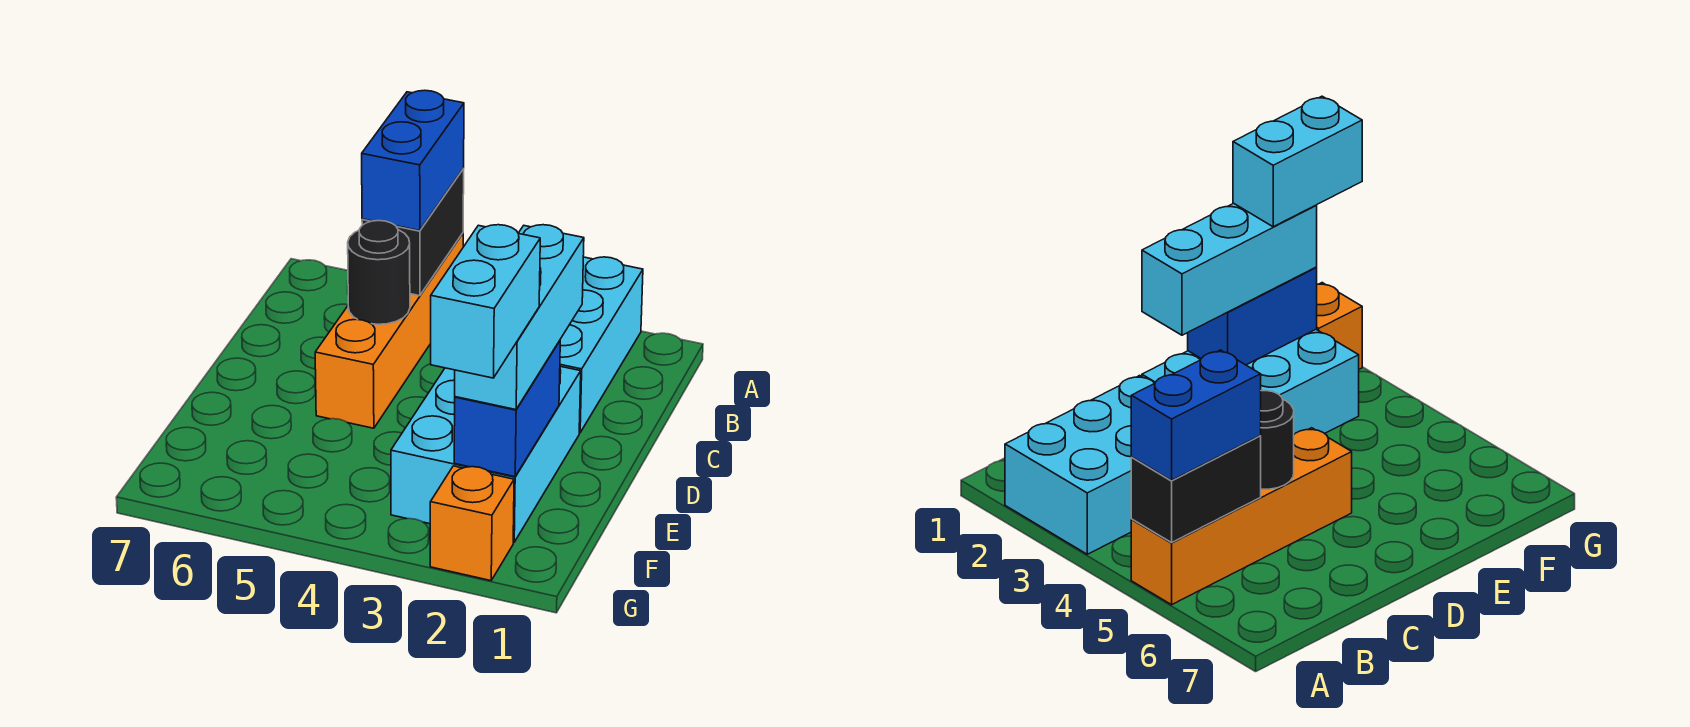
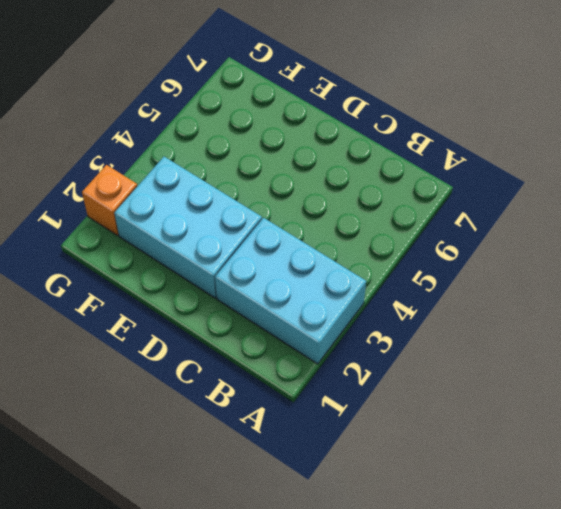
none -> orange brick A5:D5 level 1
none -> black brick A5:B5 level 2

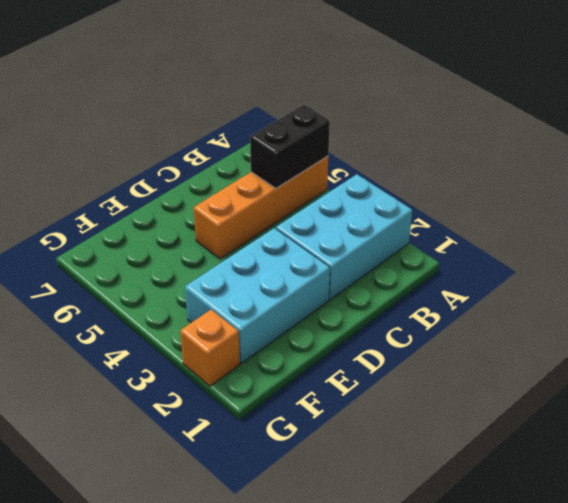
none -> black round brick C5 level 2
none -> blue brick E2:F2 level 2

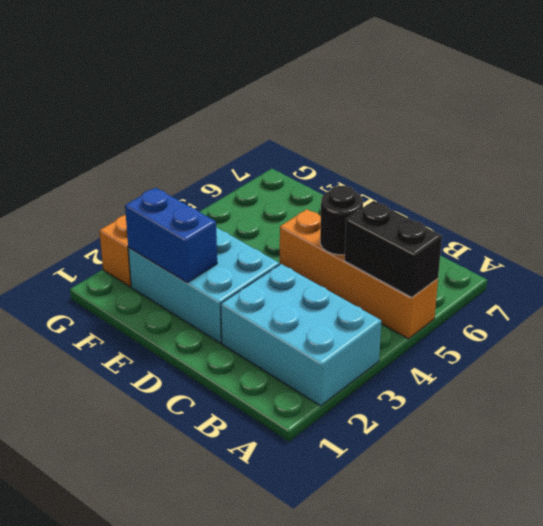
none -> blue brick A5:B5 level 3
none -> cyan brick D2:F2 level 3

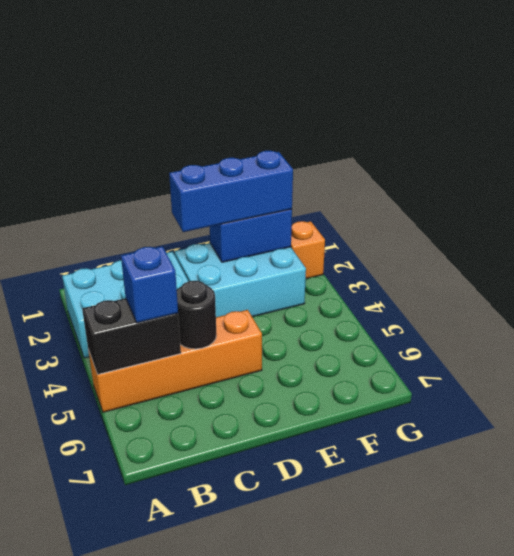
blue brick B5 level 3 -> blue brick A5:B5 level 3
blue brick D2:F2 level 3 -> cyan brick D2:F2 level 3
none -> cyan brick F2:G2 level 4

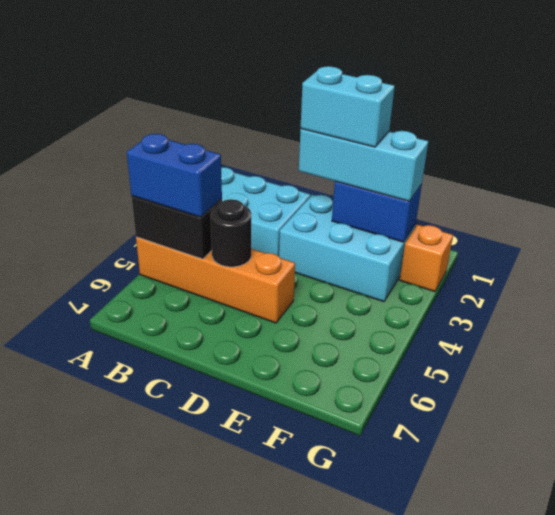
cyan brick D2:E2 level 4 -> cyan brick F2:G2 level 4

